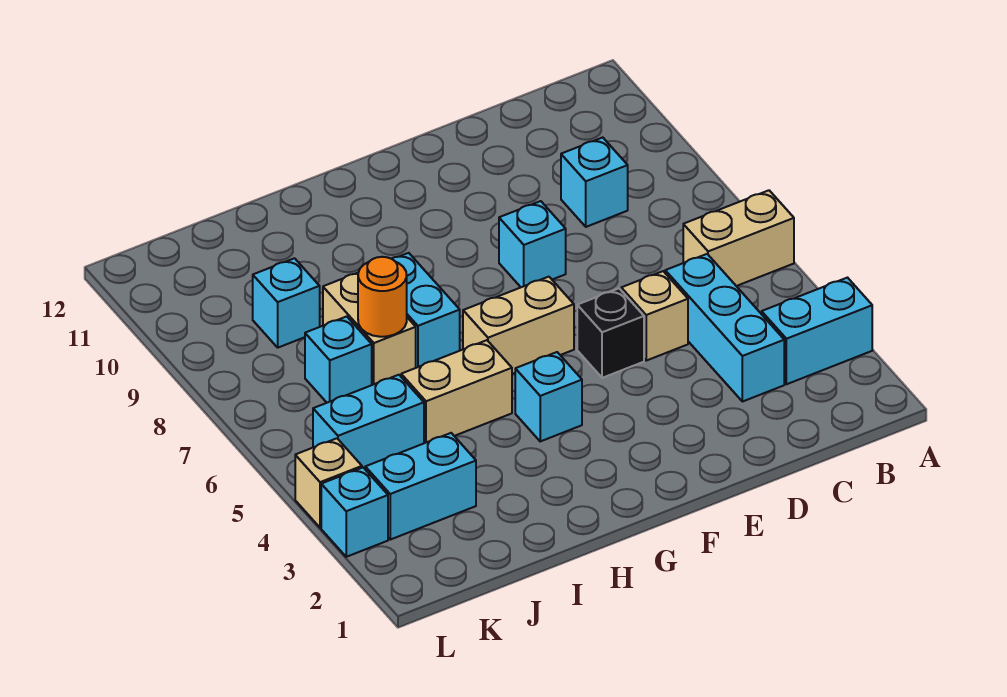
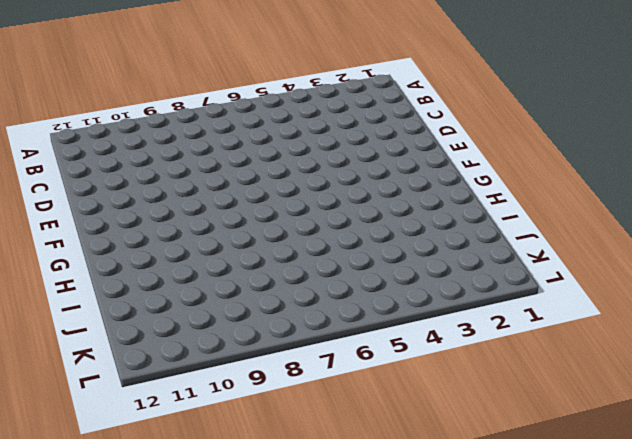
none -> cyan brick A3:B3 level 1
none -> tan brick A6:B6 level 1
none -> cyan brick C3:C5 level 1

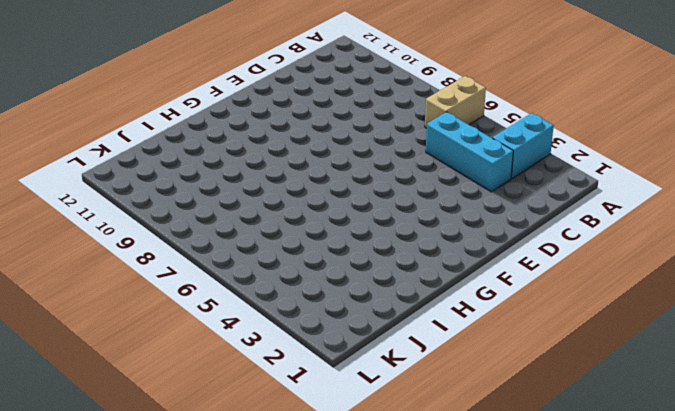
none -> cyan brick C9 level 1
none -> tan brick D5 level 1
none -> black brick E5 level 1

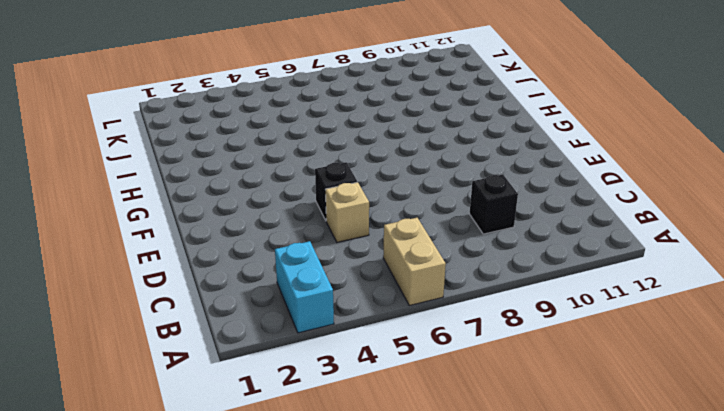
black brick C9 level 1 -> cyan brick C9 level 1
none -> cyan brick C3:C5 level 1
none -> cyan brick E8 level 1
none -> tan brick F6:G6 level 1

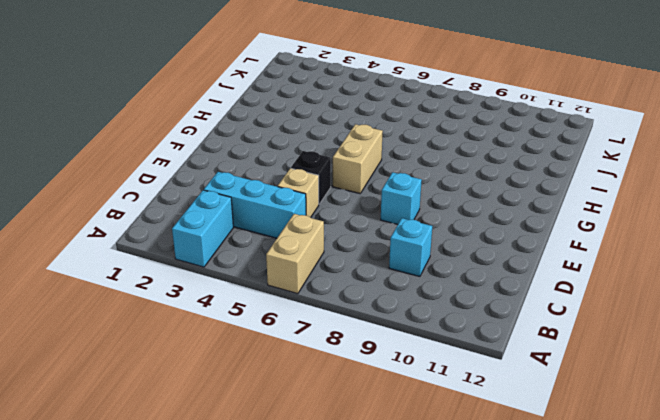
none -> cyan brick G4 level 1
none -> tan brick H5:I5 level 1
none -> cyan brick H7:H8 level 1

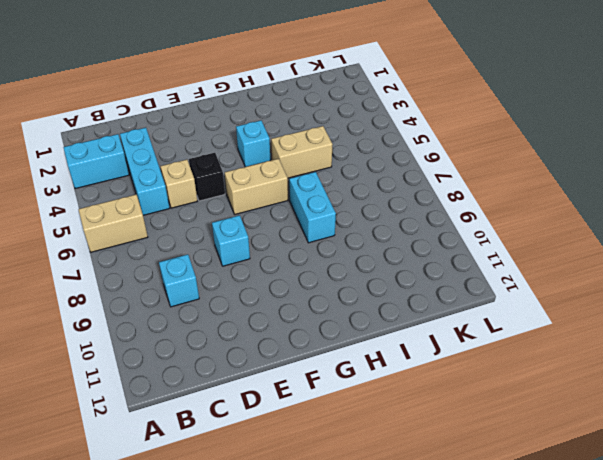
none -> tan brick I7:I8 level 1
none -> cyan brick J3:K3 level 1
none -> cyan brick J5:K5 level 1

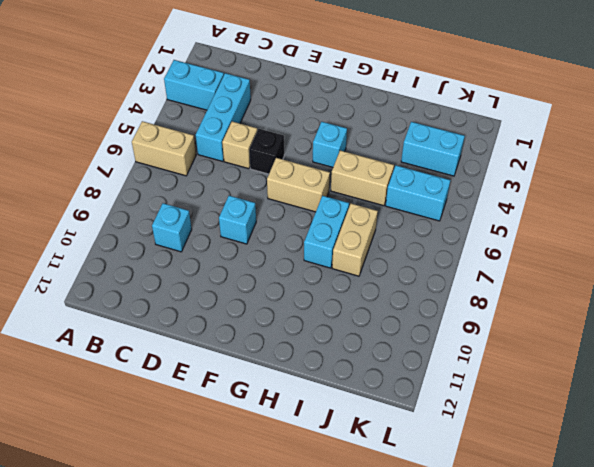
none -> cyan brick J7 level 1
none -> cyan brick J9 level 1
none -> cyan brick L3 level 1

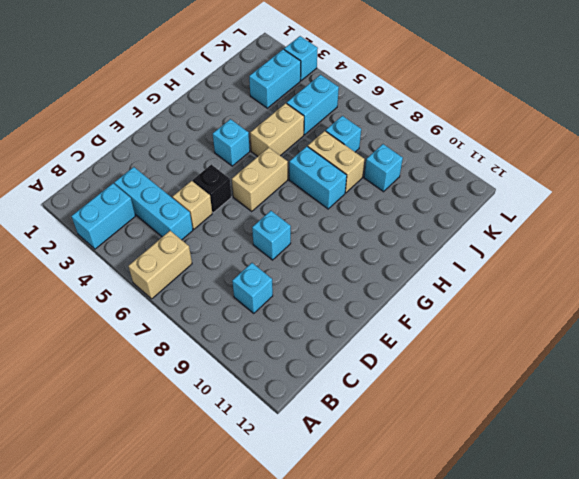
none -> tan brick L4 level 1
none -> orange round brick I7 level 2

